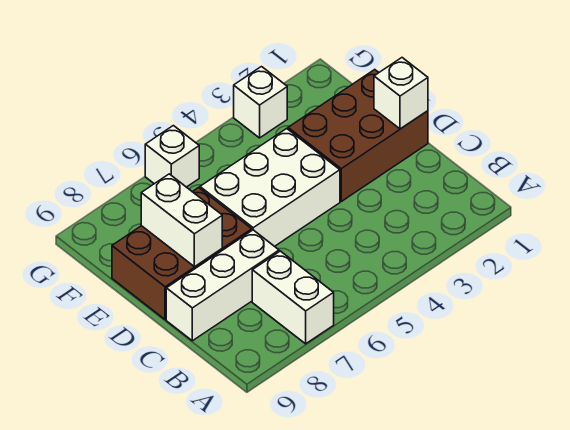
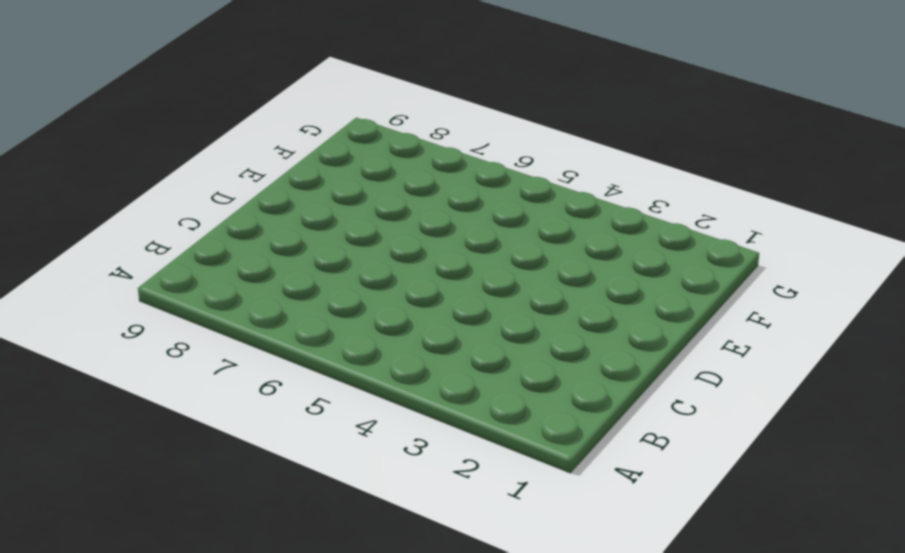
none -> white brick A7:B7 level 1
none -> white brick C7:C9 level 1

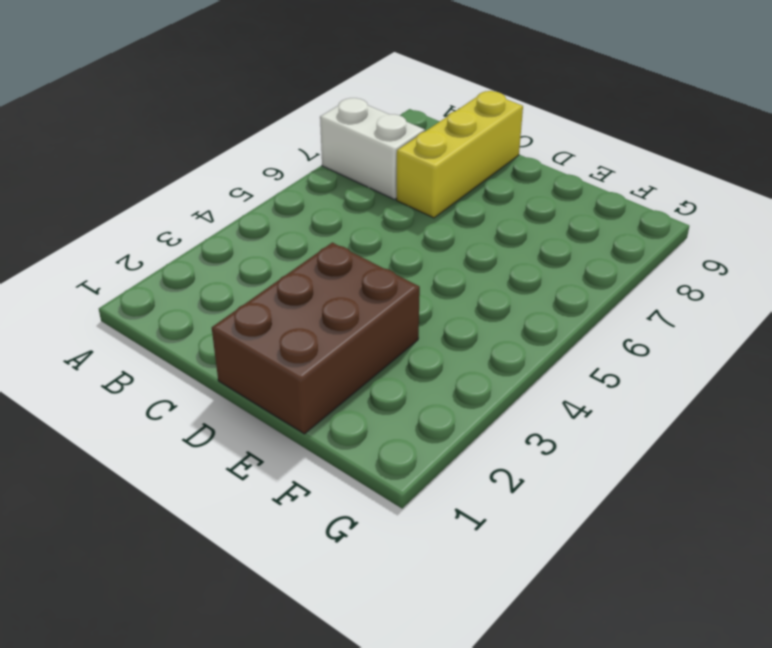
yellow brick C7:C9 level 1 -> white brick C7:C9 level 1
none -> white brick D4:E6 level 1
none -> brown brick D7:E9 level 1

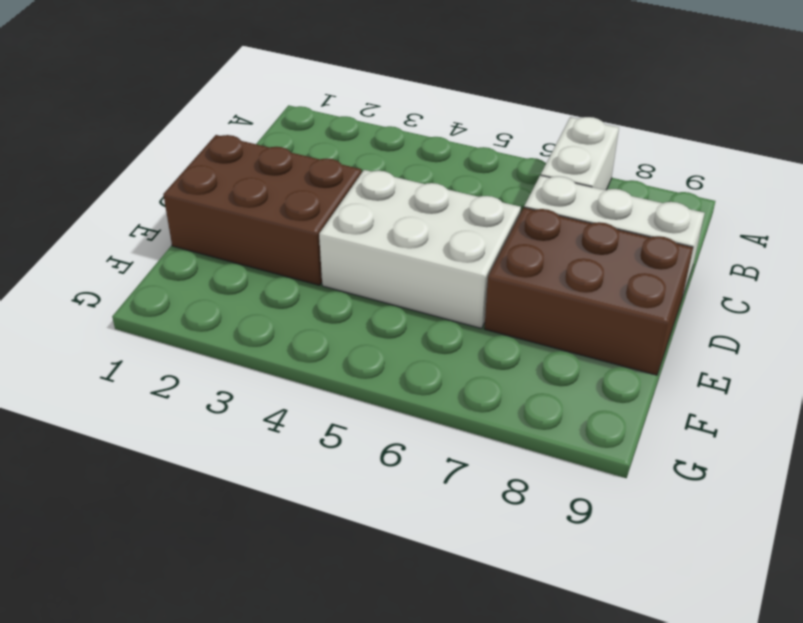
none -> white brick G3 level 1
none -> white brick G6 level 1

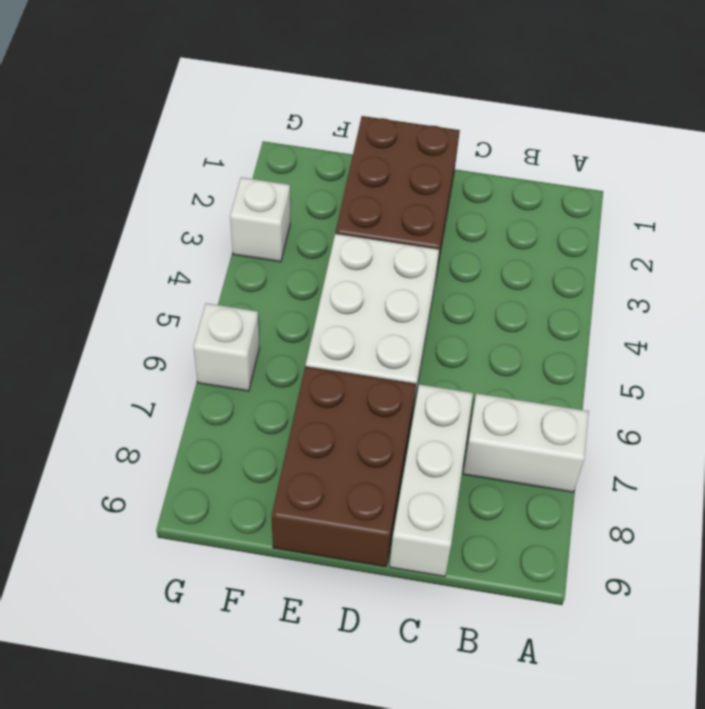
none -> white brick D1 level 2
none -> white brick D8:E8 level 2

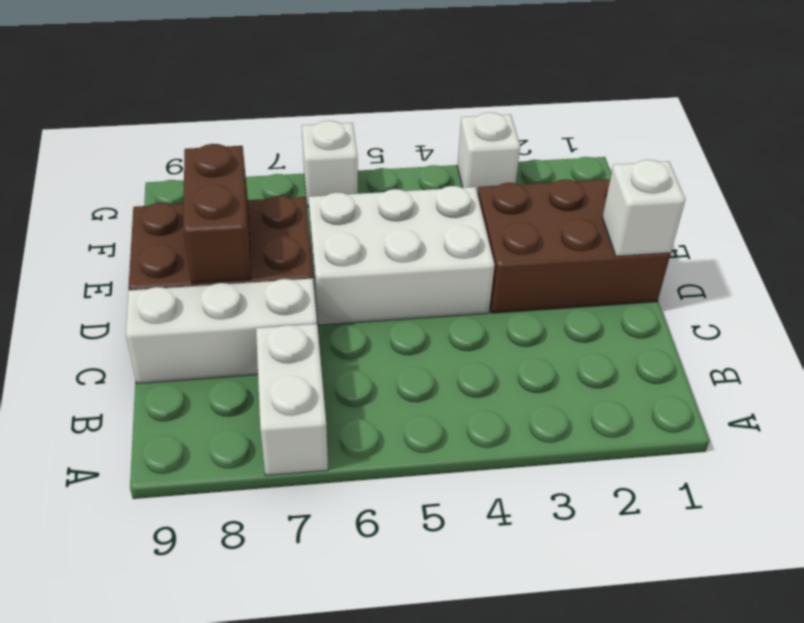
brown brick D8:E8 level 2 -> white brick D8:E8 level 2

